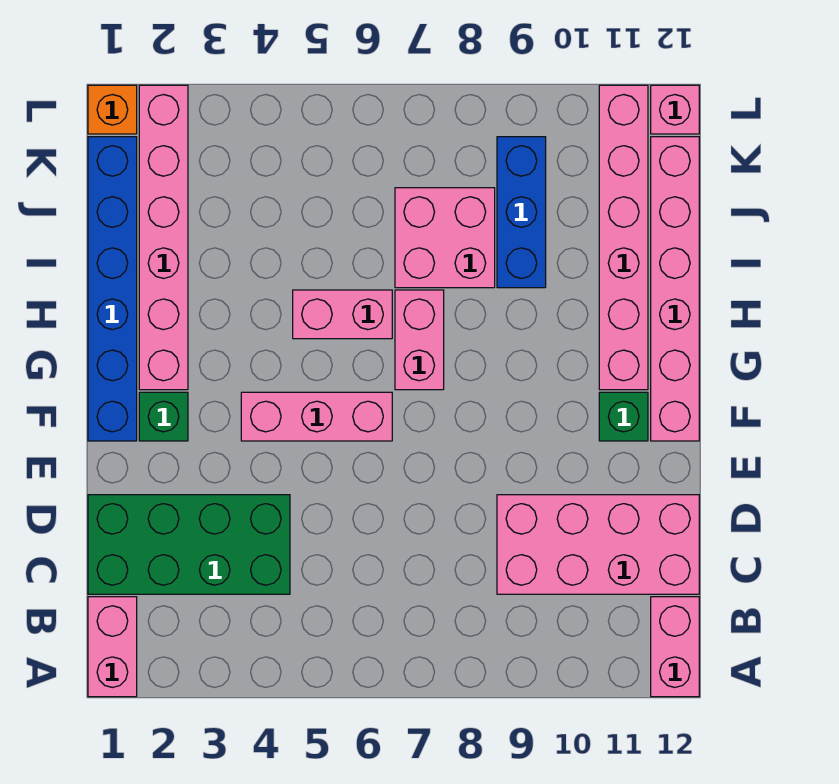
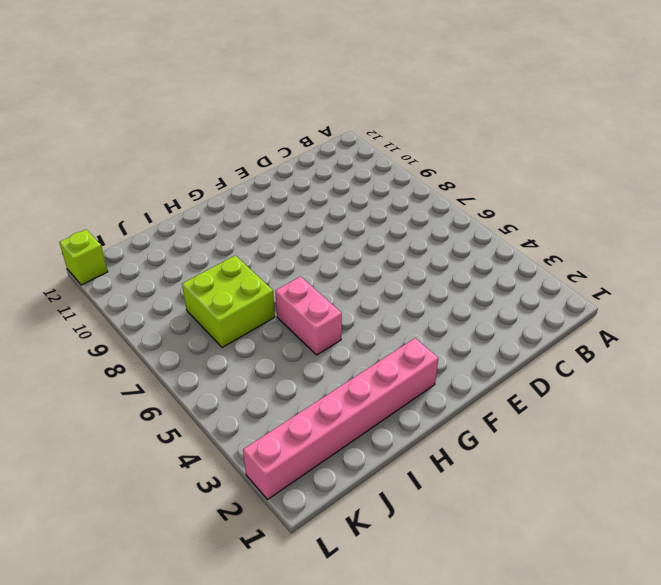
lime brick I7:J8 level 1 -> pink brick I7:J8 level 1
lime brick L12 level 1 -> pink brick L12 level 1
none -> pink brick A1:B1 level 1
none -> pink brick A12:B12 level 1
none -> green brick C1:D4 level 1

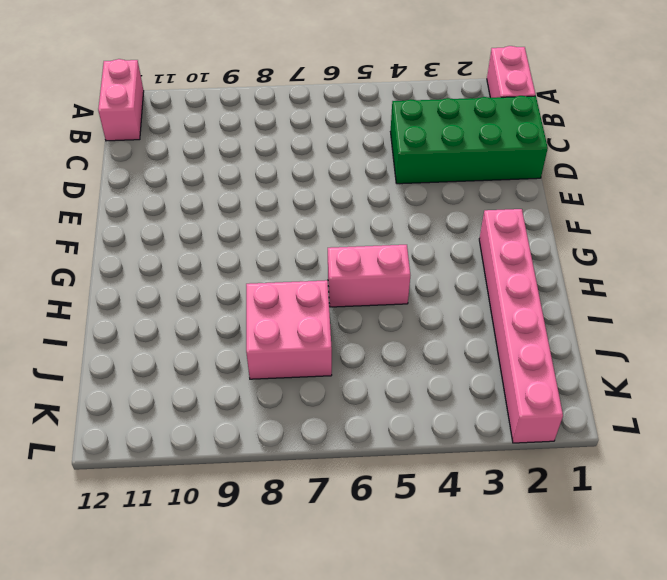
none -> pink brick C9:D12 level 1
none -> blue brick F1:K1 level 1
none -> green brick F2 level 1

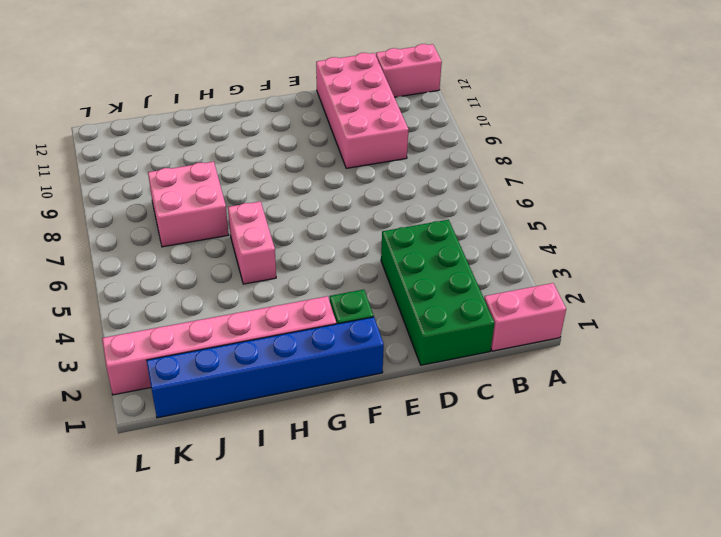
none -> pink brick F4:F6 level 1
none -> green brick F11 level 1
none -> pink brick F12:K12 level 1

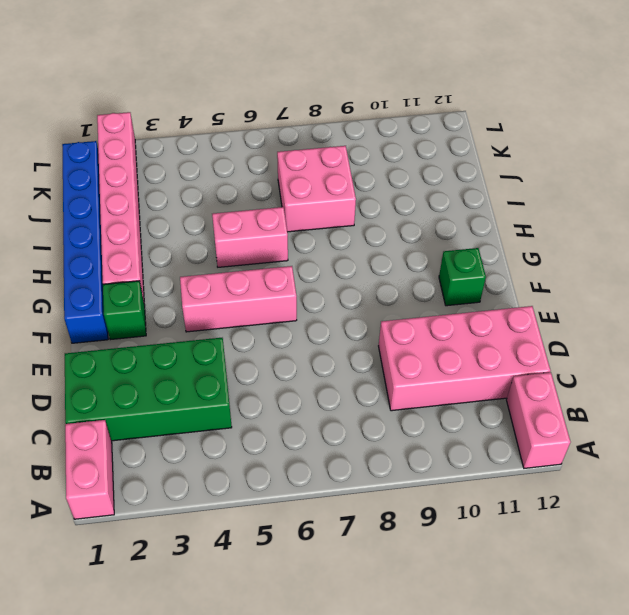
none -> pink brick F12:K12 level 1
none -> pink brick G7:H7 level 1
none -> pink brick G11:L11 level 1

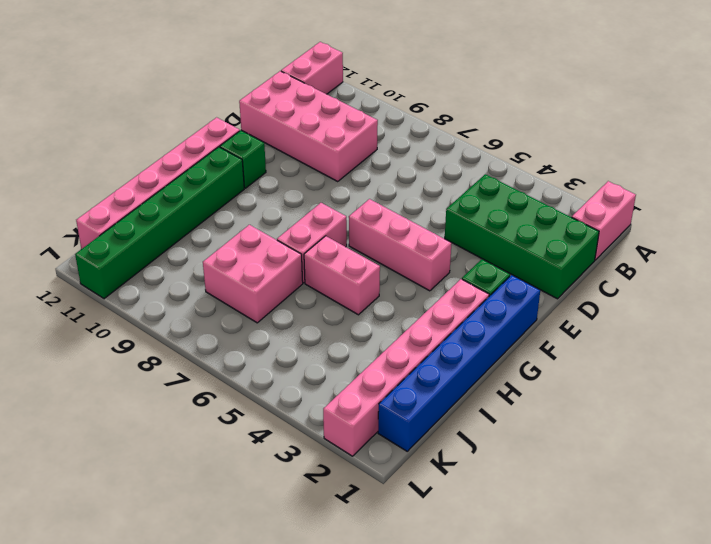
green brick G11:L11 level 1 -> pink brick G11:L11 level 1
none -> blue brick I9:K9 level 1
none -> orange brick L1 level 1
none -> pink brick L12 level 1

